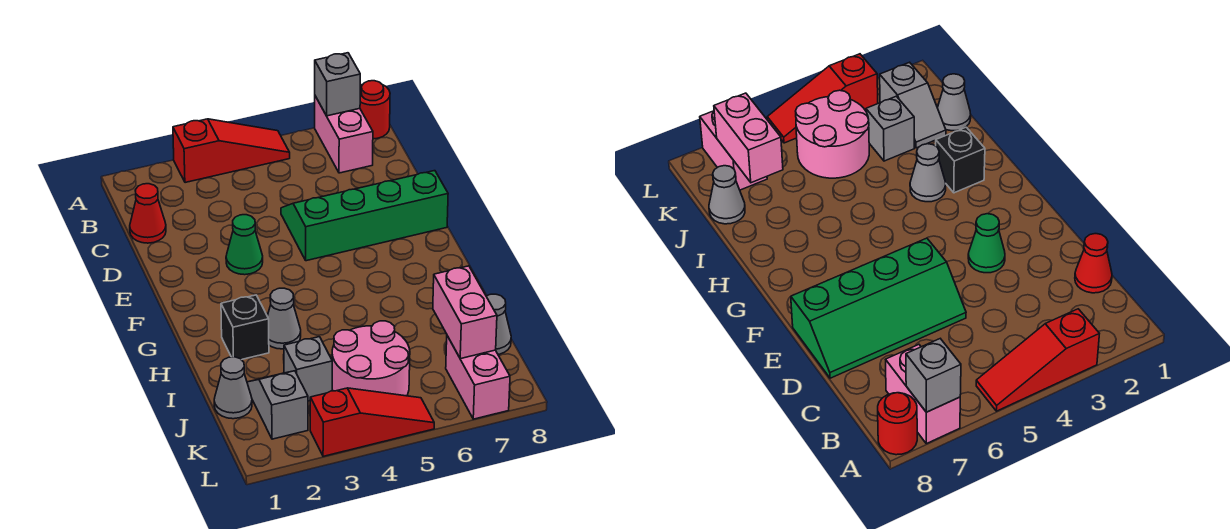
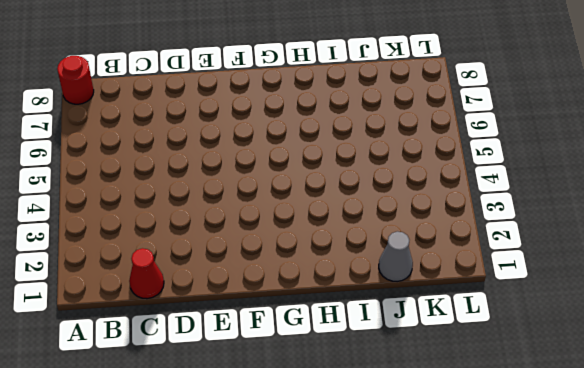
none -> red slope A3:A5 level 1 top 3
none -> pink brick A7:B7 level 1
none -> green slope D5:E8 level 1 top E

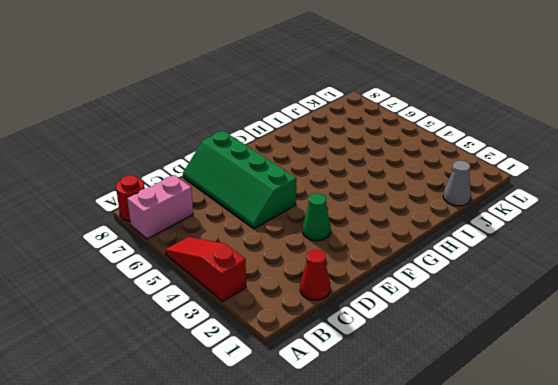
none -> black brick H2 level 1
none -> grey cone H3 level 1
none -> grey slope J2:K2 level 1 top K

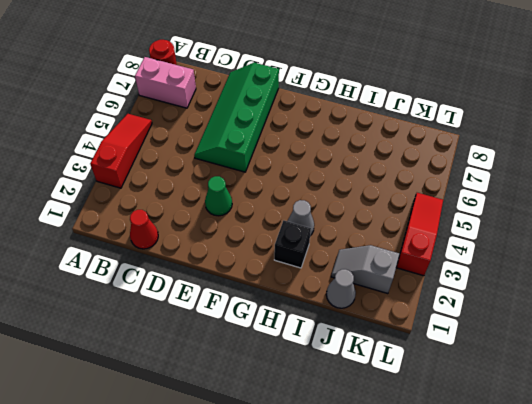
none -> grey brick J3 level 1
none -> pink round brick J4:K5 level 1
none -> grey cone J8 level 1

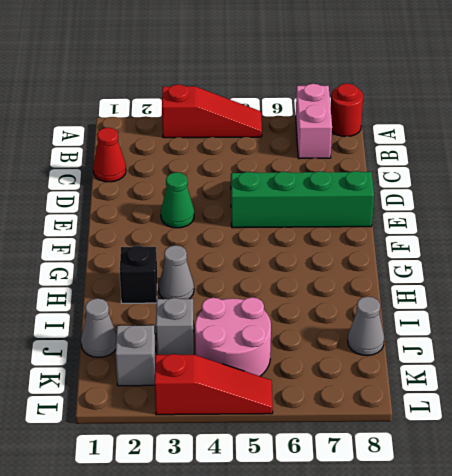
none -> pink brick K7:L7 level 1
none -> grey brick A7 level 2
none -> pink brick J7:K7 level 2

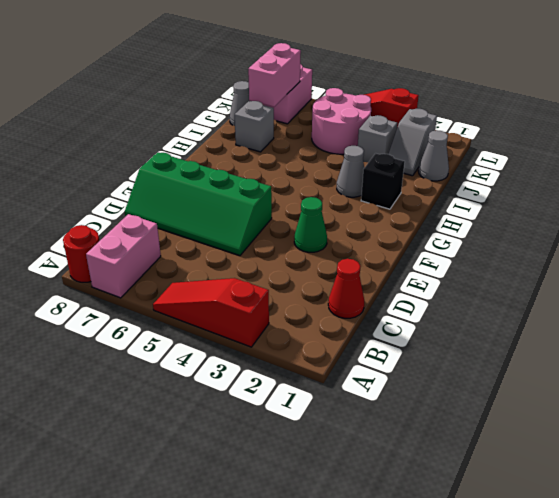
grey brick I7 level 1 -> grey brick A7 level 2

